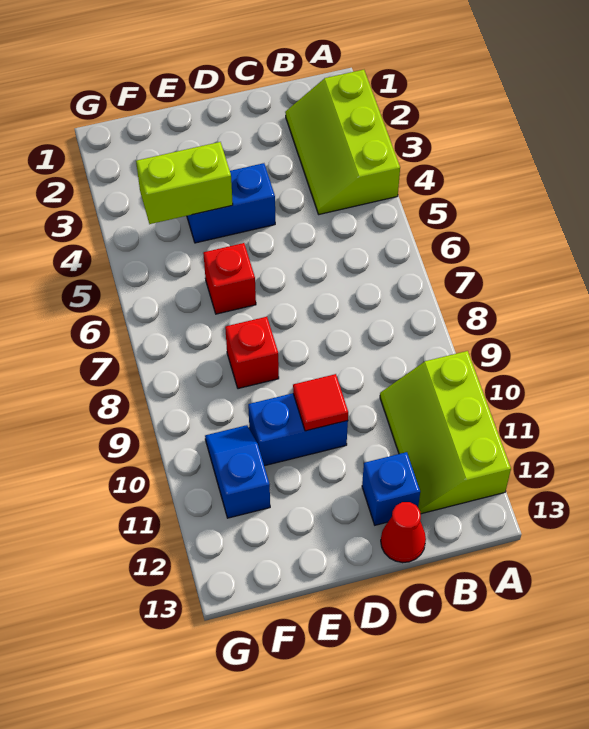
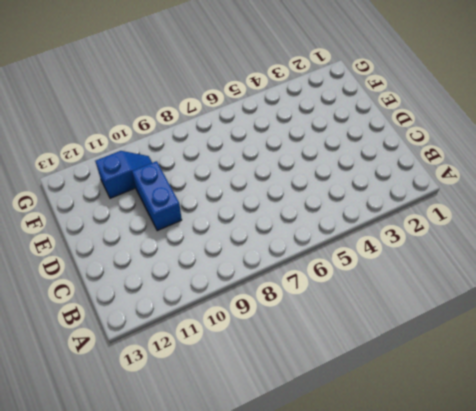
none -> lime slope A2:B4 level 1 top A
none -> lime slope A10:B12 level 1 top A

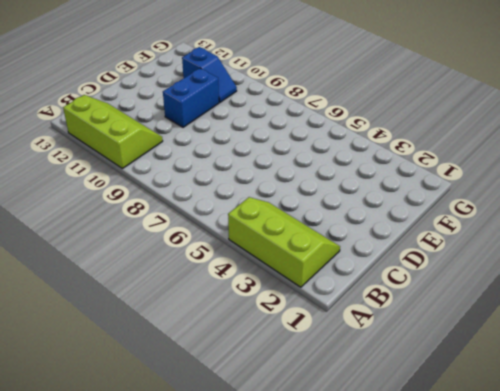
none -> blue brick C12 level 1
none -> red cone C13 level 1

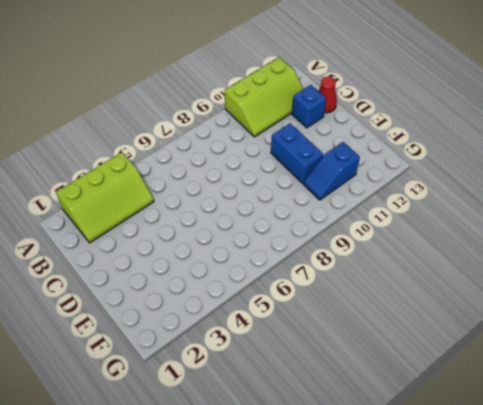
none -> blue brick D4:E4 level 1
none -> red brick E6 level 1

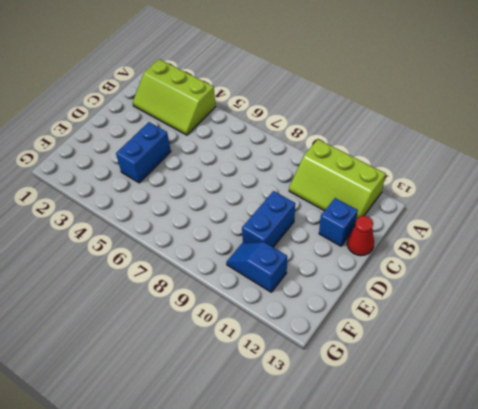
none -> red brick E6 level 1
none -> red brick E8 level 1

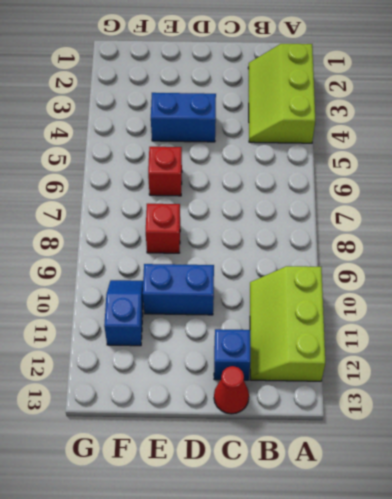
none -> red tile D10 level 2
none -> lime brick E4:F4 level 2

